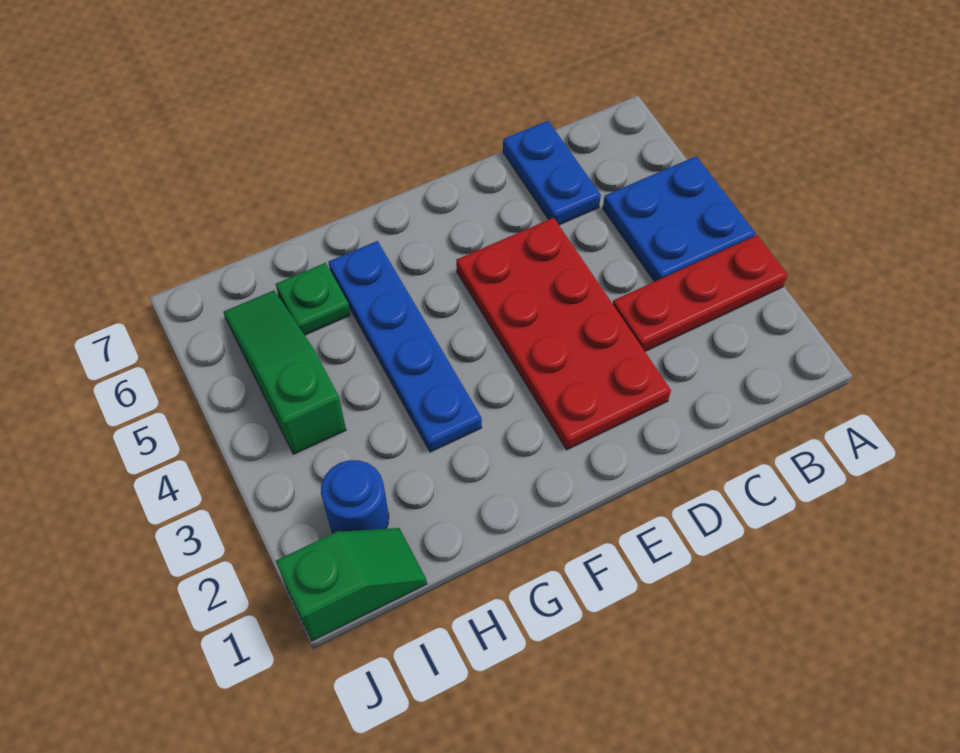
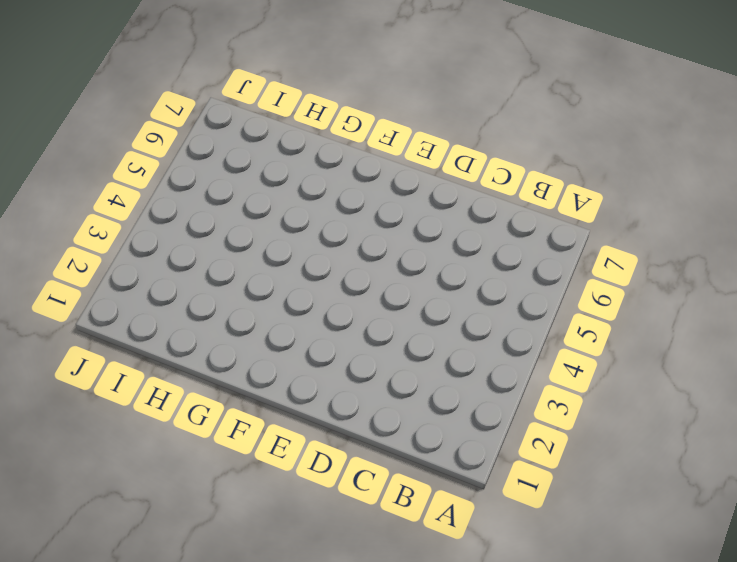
none -> red plate A3:C3 level 1
none -> blue plate A4:B5 level 1

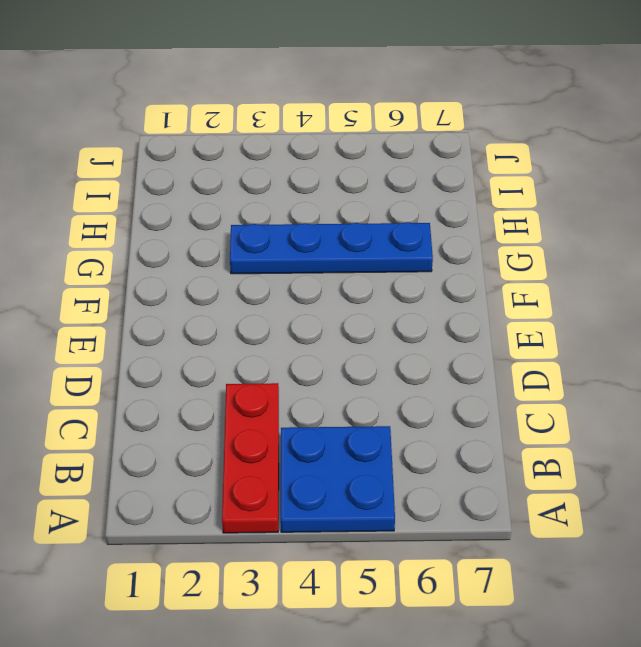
none -> blue plate C6:C7 level 1
none -> red plate D2:E5 level 1

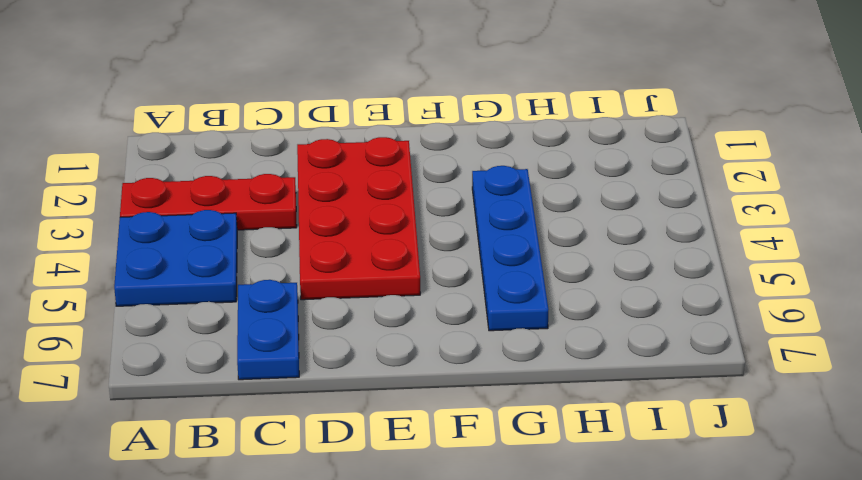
none -> green plate H6 level 1
none -> green slope I1:J1 level 1 top J

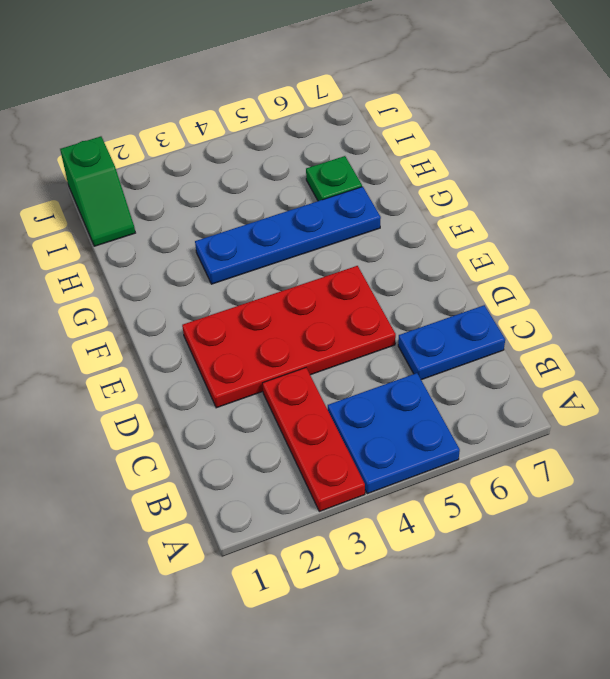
none -> blue round brick I2 level 1
none -> green slope I4:I6 level 1 top 4

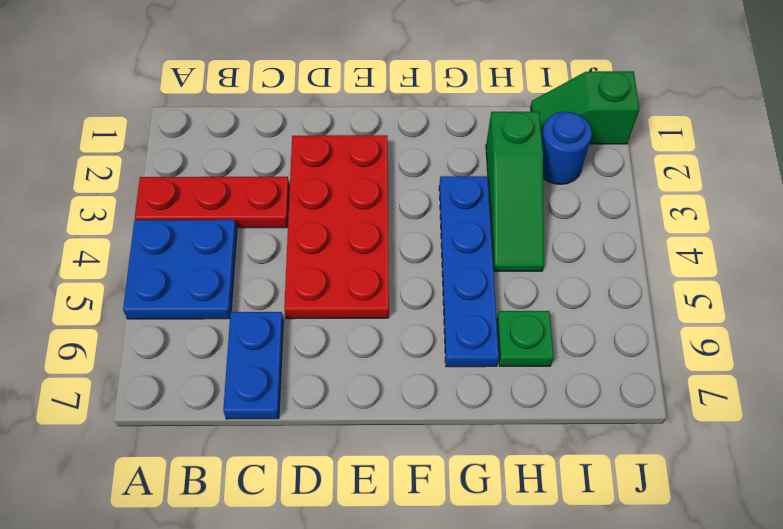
green slope H2:H4 level 1 top 2 -> green slope I4:I6 level 1 top 4

